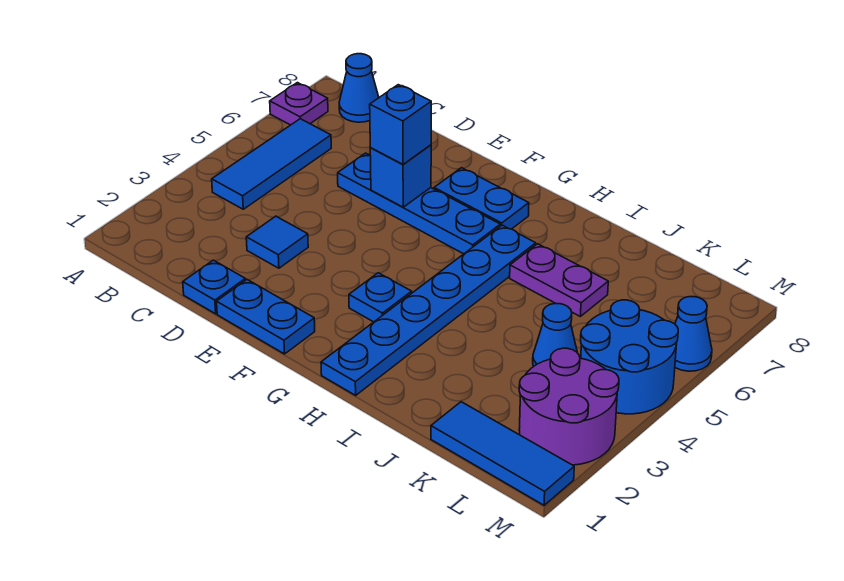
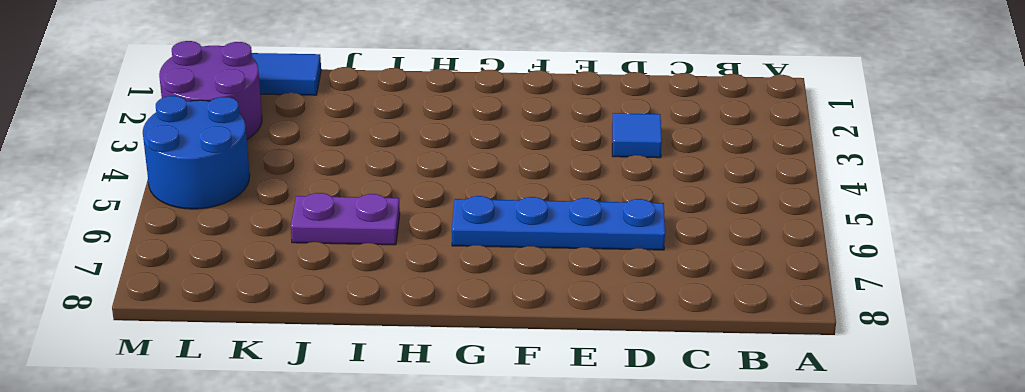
none -> purple plate A7 level 1
none -> blue tile B4:B6 level 1
none -> blue cone B8 level 1

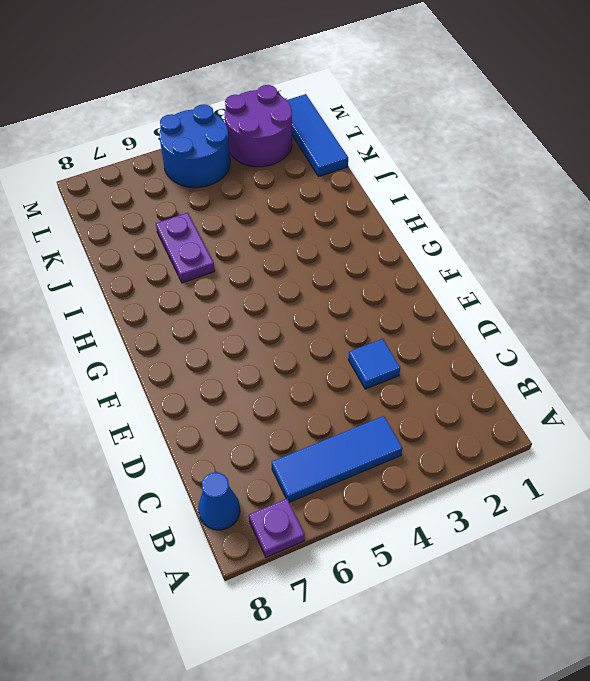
none -> blue plate D1 level 1
none -> blue plate D6:G6 level 1
none -> blue plate E1:F1 level 1

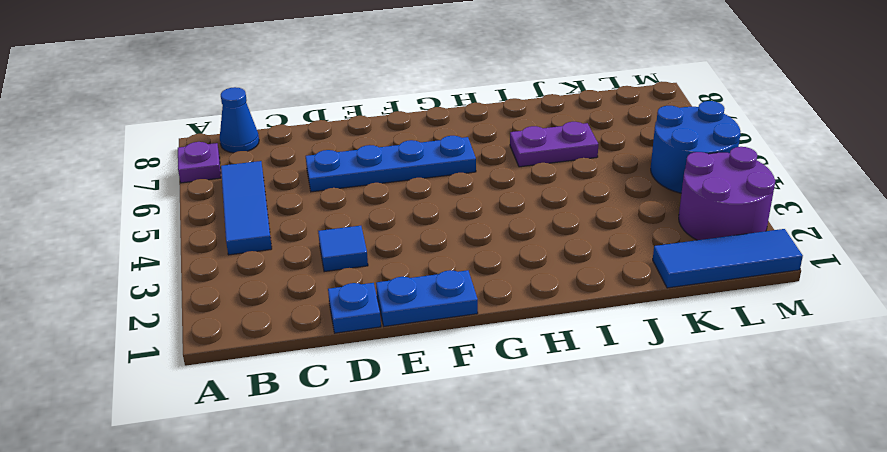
none -> blue plate F7:G7 level 1
none -> blue plate G3 level 1
none -> blue plate H1:H6 level 1

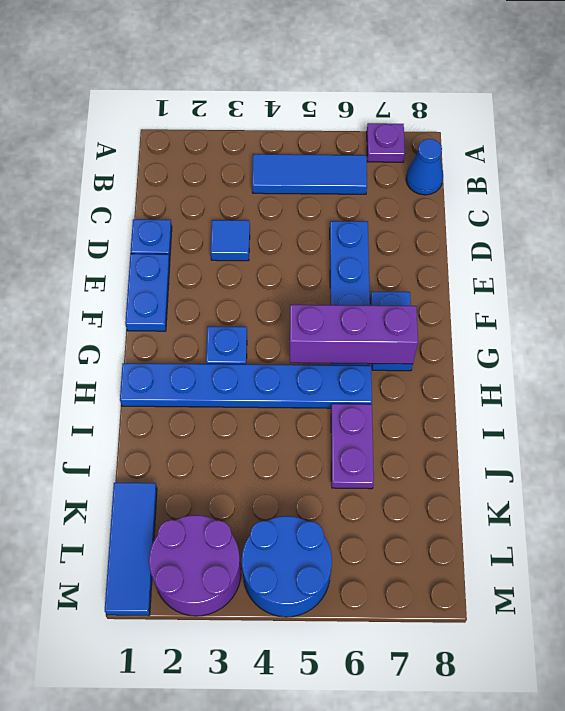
purple brick G5:G7 level 2 -> none
none -> blue cone K4 level 1
none -> blue cone M6 level 1
none -> blue brick E6 level 2

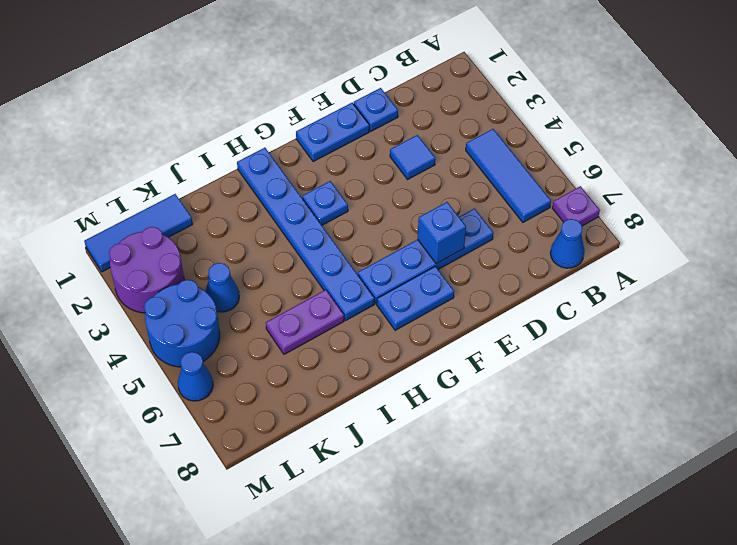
none -> blue brick E6 level 3

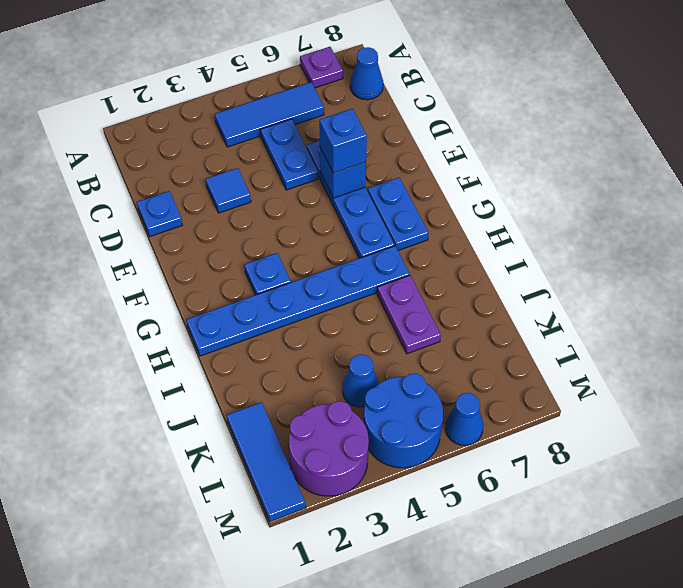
blue plate C5:D5 level 1 -> blue plate E1:F1 level 1

